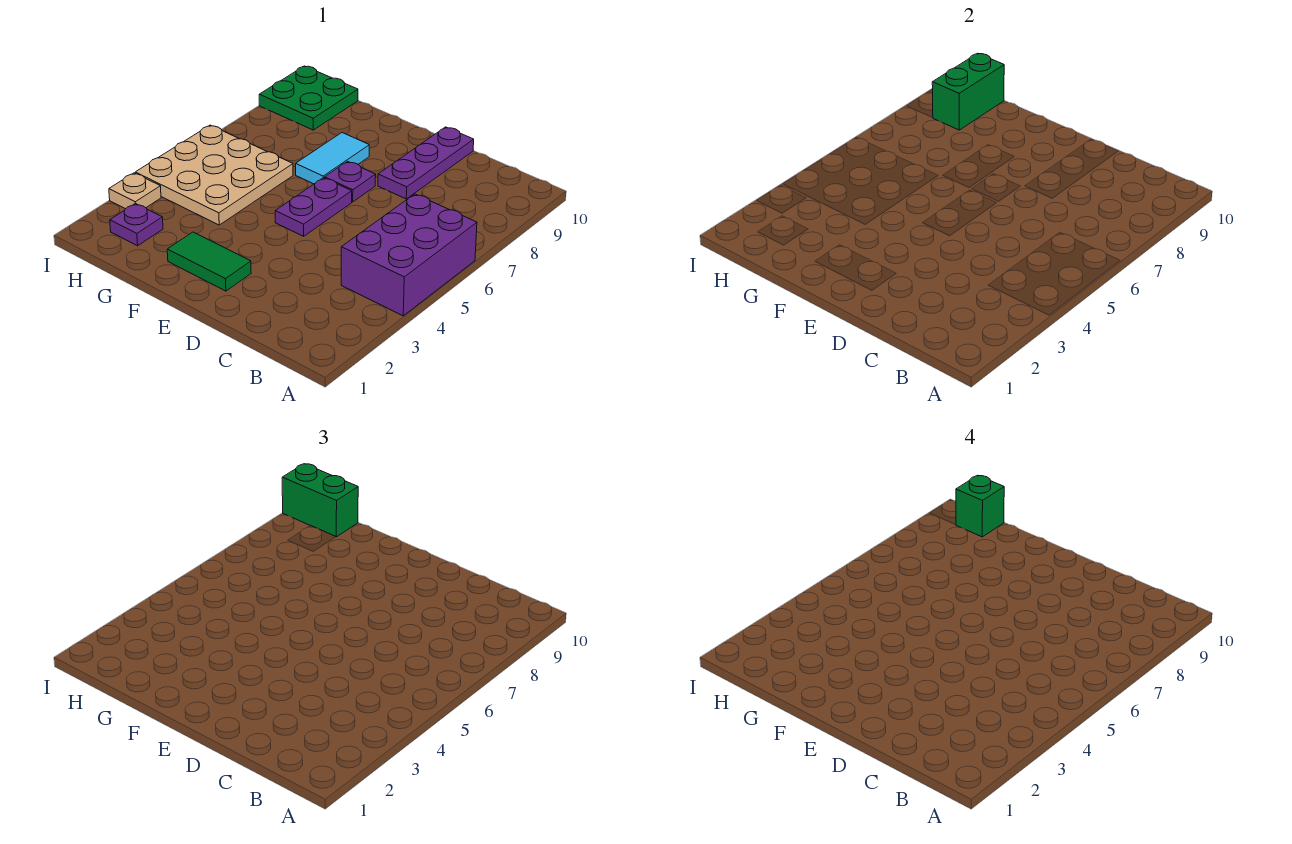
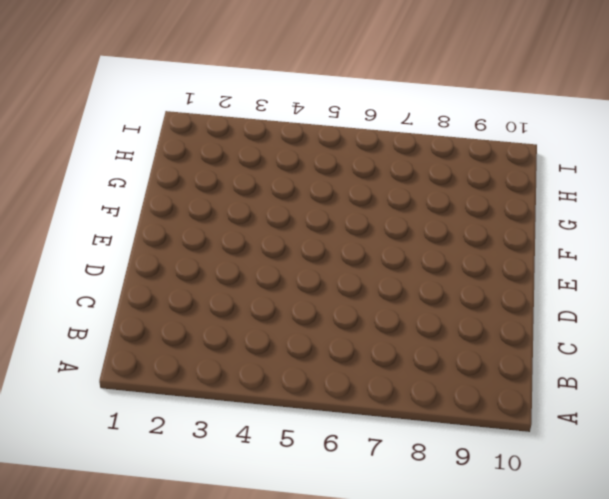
none -> purple brick A4:B6 level 1
none -> purple plate D8:D10 level 1
none -> green tile E2:F2 level 1

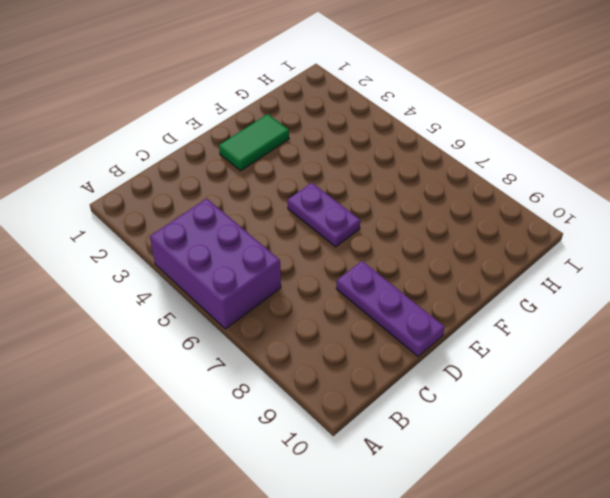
none -> purple plate E7 level 1
none -> cyan tile F7:F8 level 1
none -> tan plate G4:I6 level 1

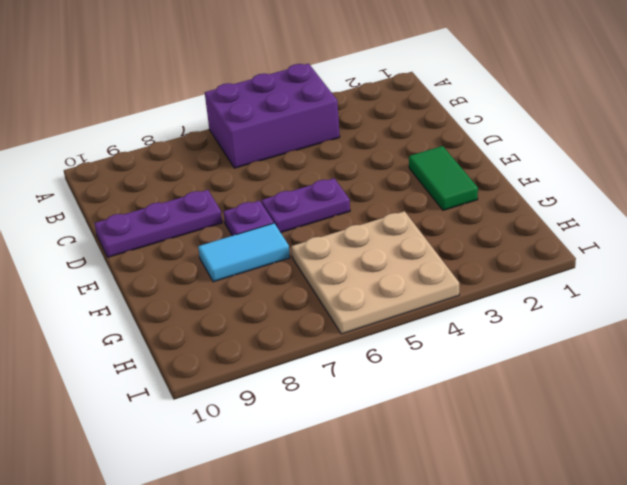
none -> purple plate H2 level 1
none -> green plate H9:I10 level 1
none -> tan plate I3 level 1

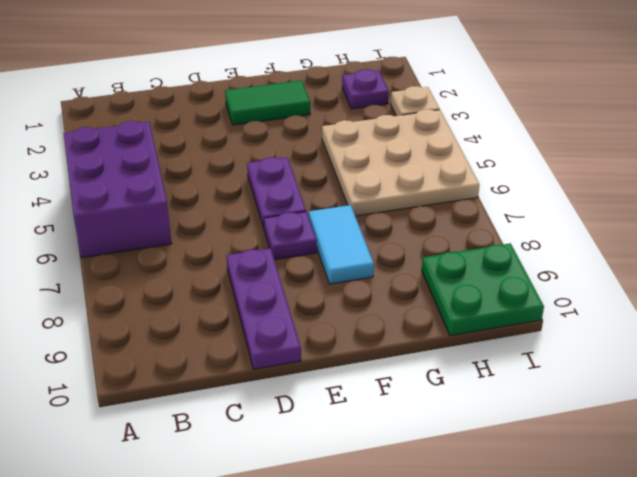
none -> green brick H9:H10 level 2
none -> green brick H10:I10 level 3
none -> green brick H10 level 4

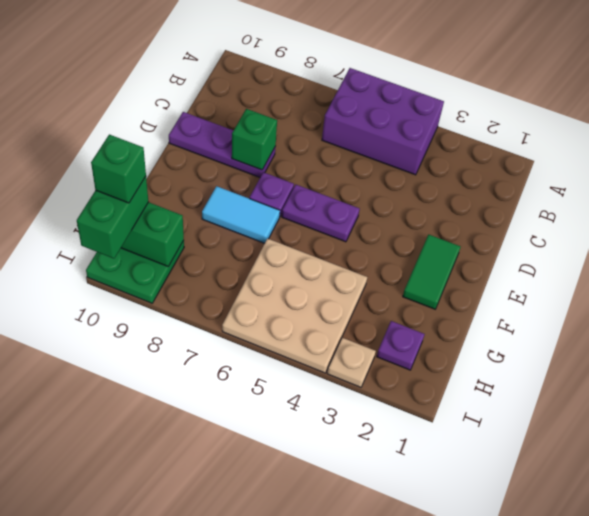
green brick D8 level 2 -> none

